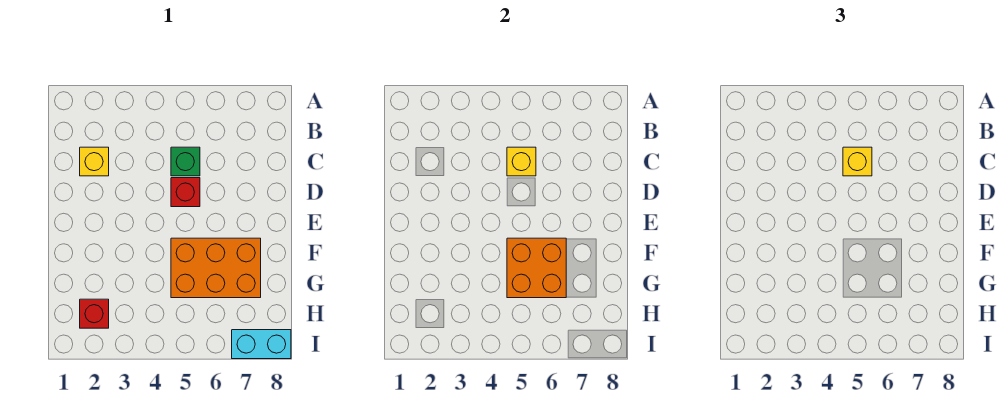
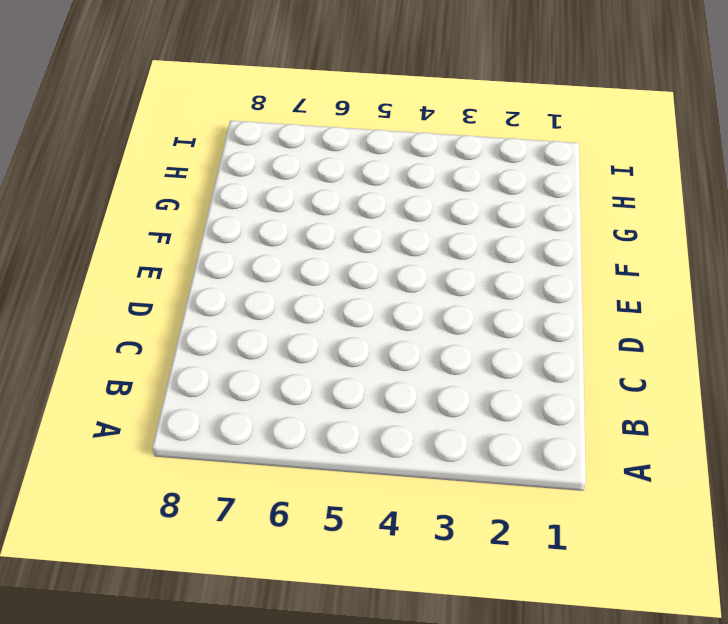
none -> yellow brick C2 level 1
none -> green brick C5 level 1

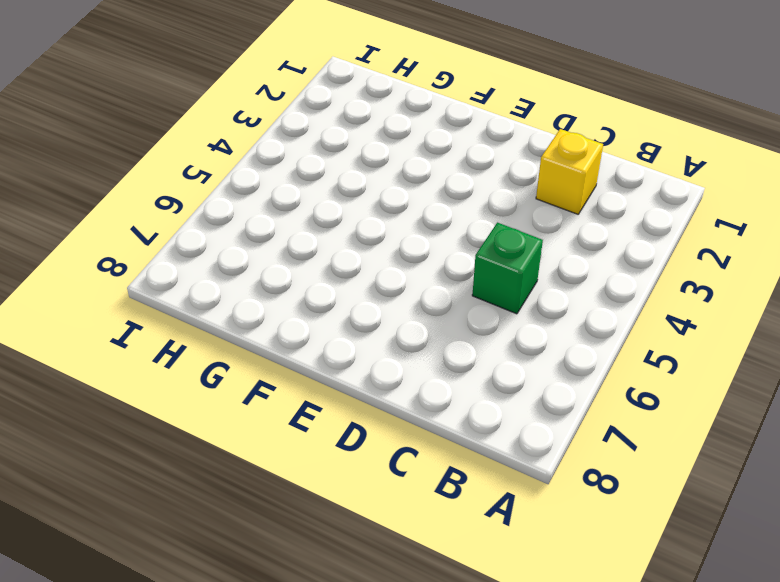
none -> red brick D5 level 1
none -> orange brick F5:G7 level 1

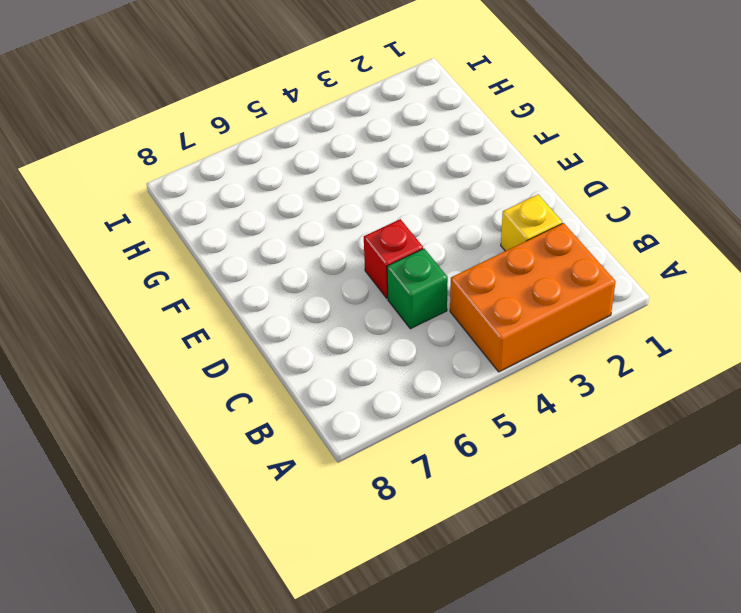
orange brick A2:B4 level 1 -> orange brick F5:G7 level 1
none -> red brick H2 level 1
none -> cyan brick I7:I8 level 1

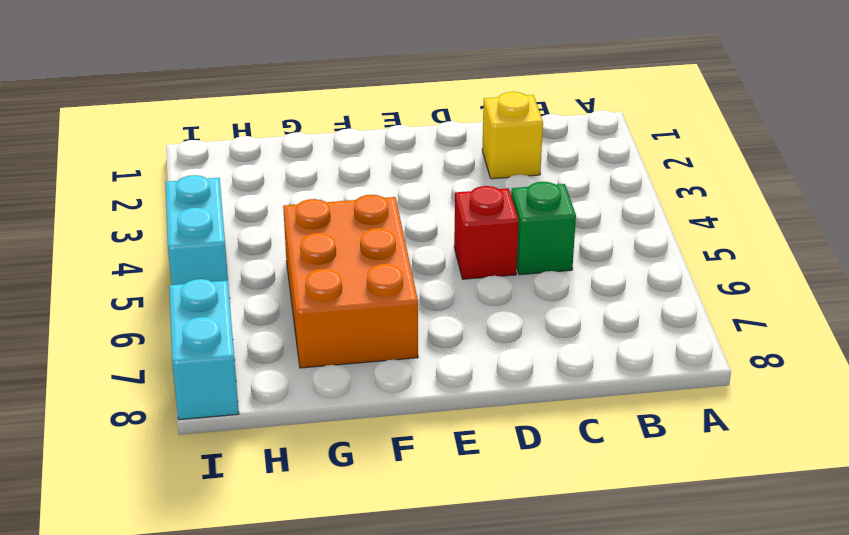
cyan brick I4:I5 level 1 -> none
none -> red brick H2 level 1
none -> yellow brick C5 level 2

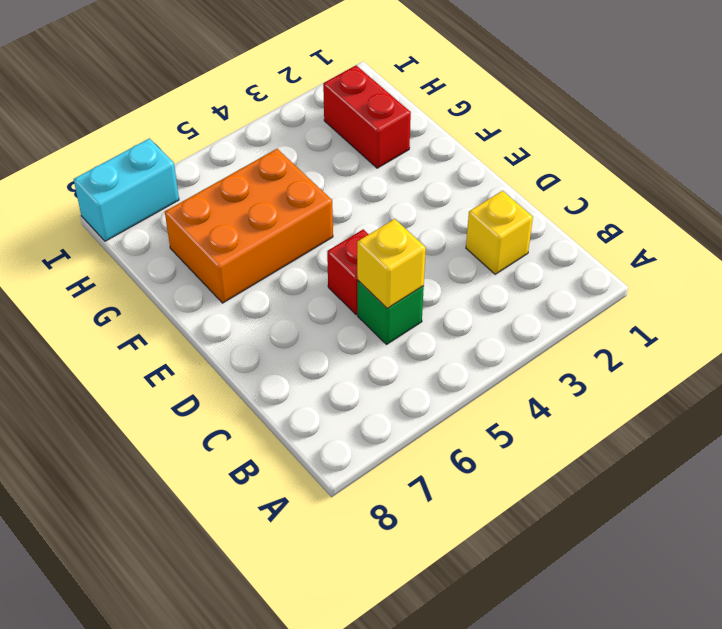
red brick G2:H2 level 1 -> red brick H2 level 1
none -> orange brick F5:G6 level 2
none -> yellow brick C5 level 3

